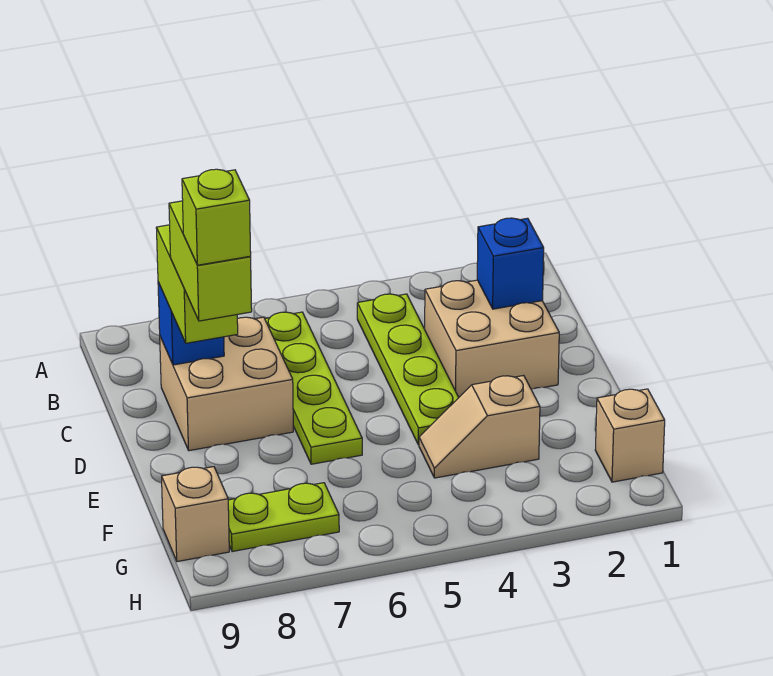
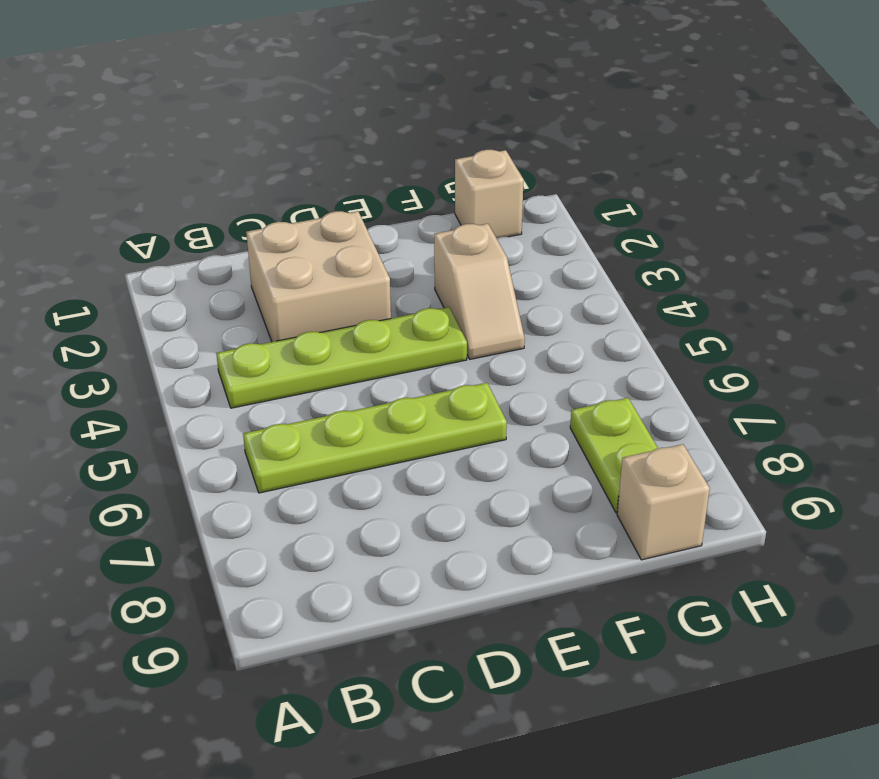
none -> tan brick C7:D8 level 1
none -> blue brick C2 level 2
none -> blue brick C8 level 2

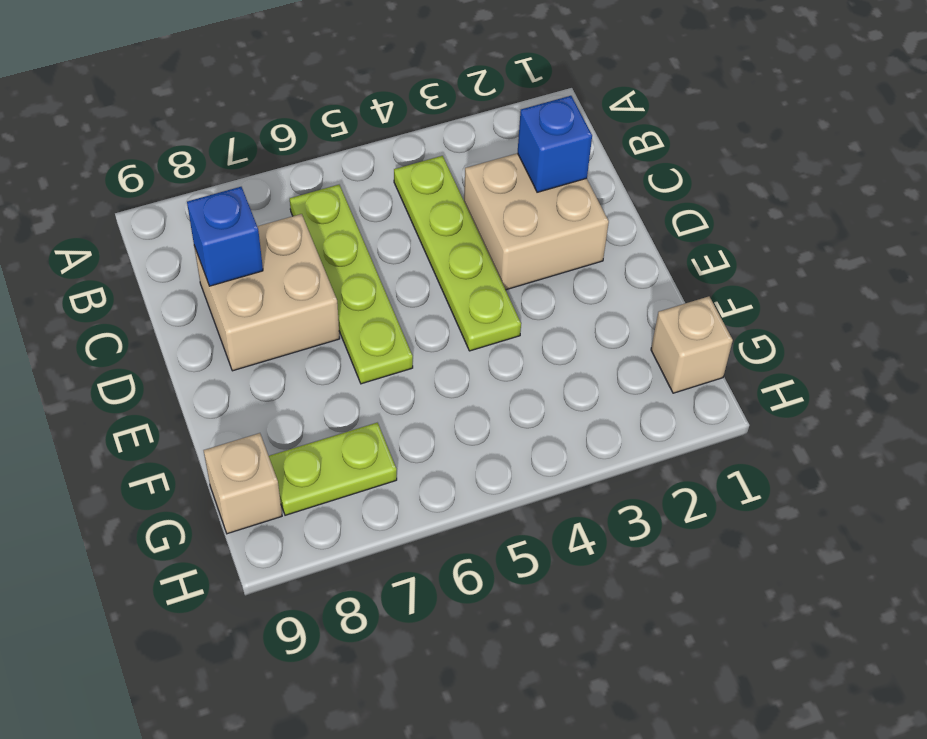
none -> tan slope F3:F4 level 1 top 3
none -> lime brick C8:D8 level 3
none -> lime brick D8:E8 level 4

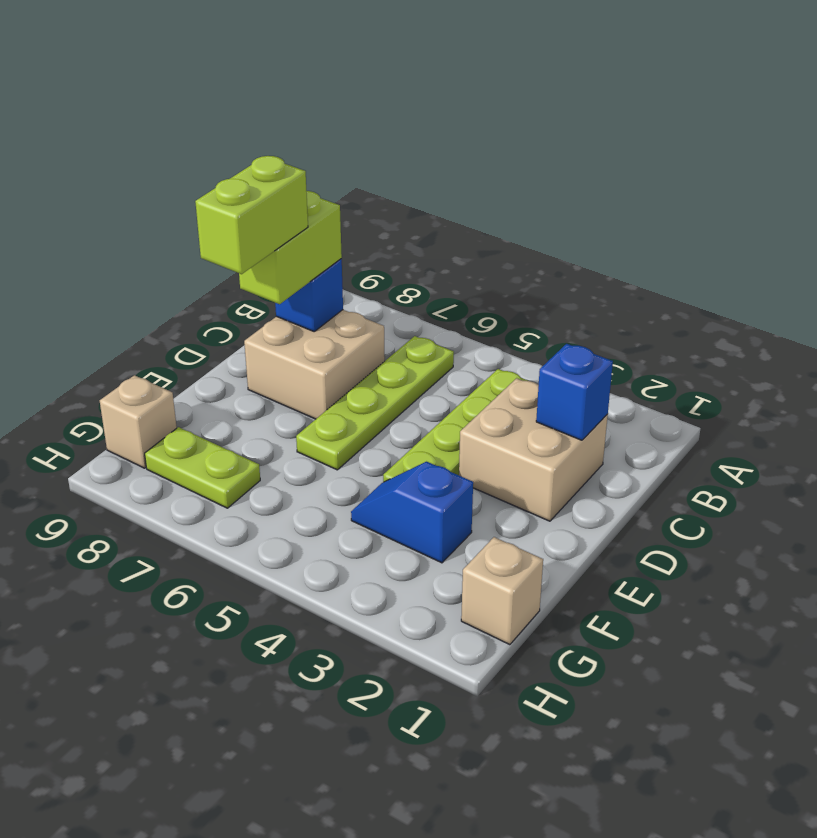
blue slope F3:F4 level 1 top 3 -> tan slope F3:F4 level 1 top 3
none -> lime brick E8 level 5

